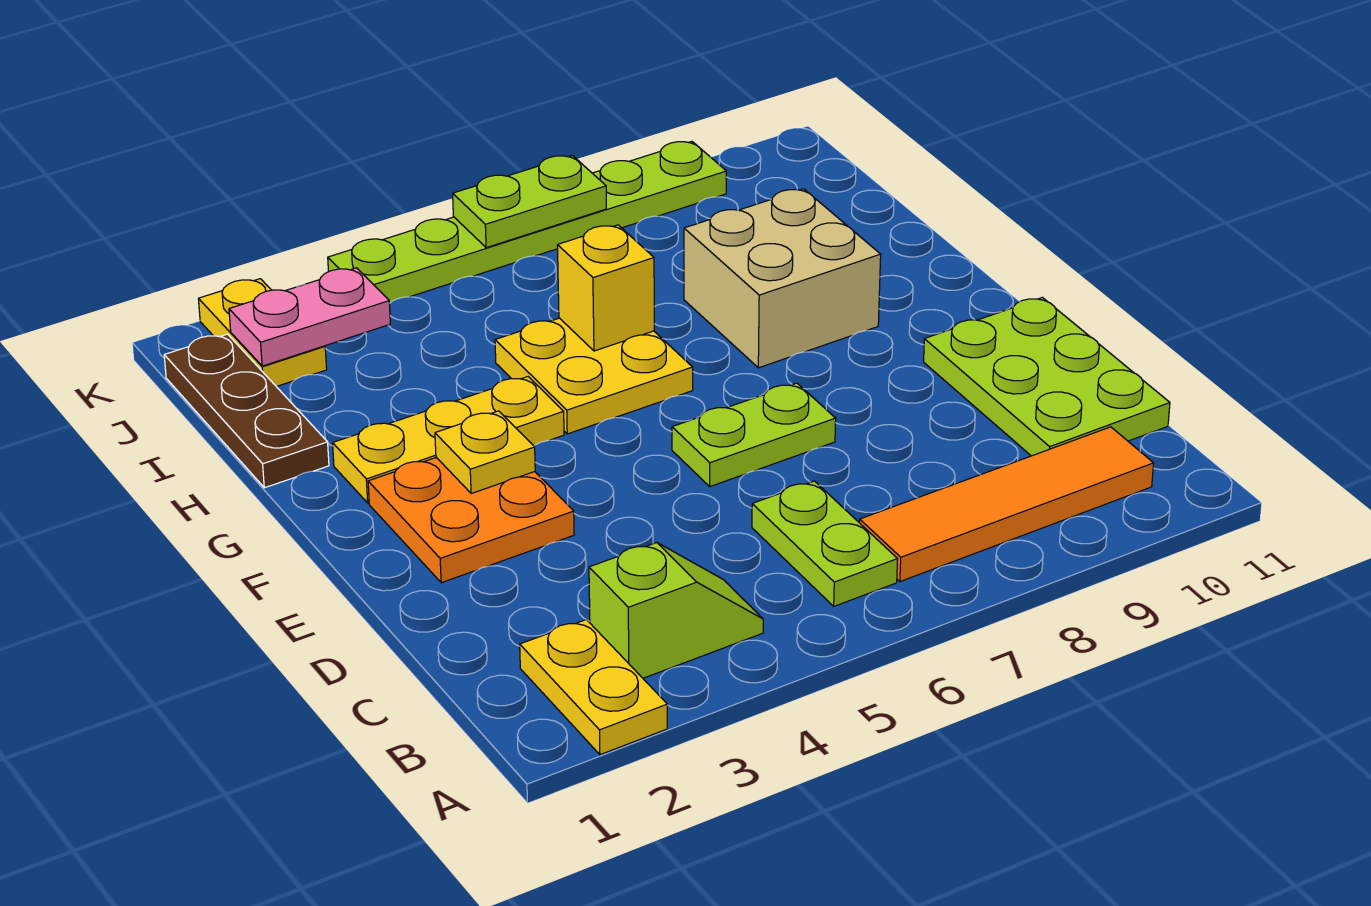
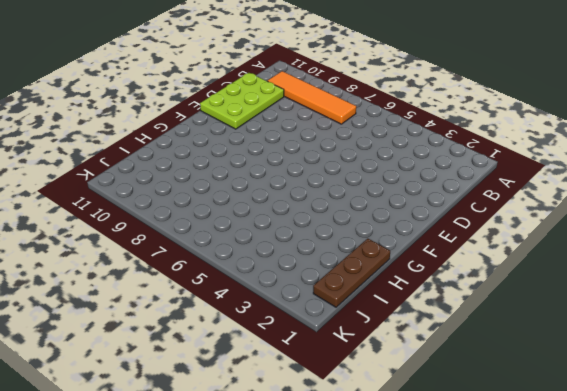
none -> yellow plate A2:B2 level 1
none -> lime slope B3:B4 level 1 top 3
none -> lime plate B6:C6 level 1

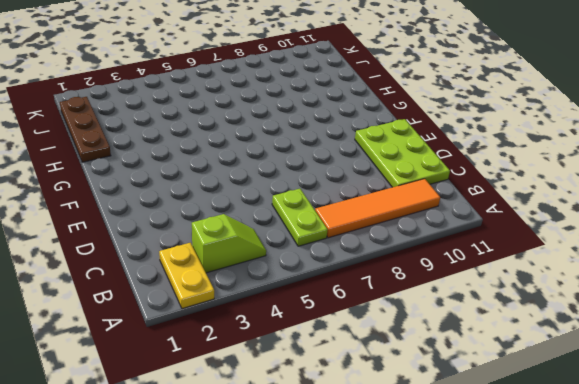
none -> orange plate E2:F3 level 1
none -> lime plate E6:E7 level 1
none -> yellow plate G2:G4 level 1

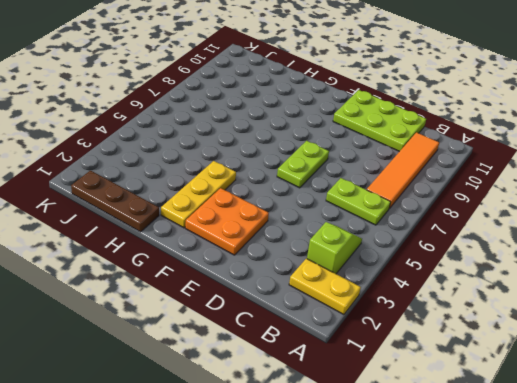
none -> yellow plate G5:H6 level 1
none -> tan brick G8:H9 level 1
none -> yellow plate J2:K2 level 1

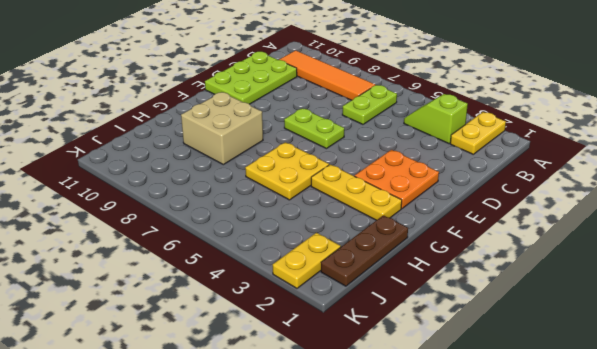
none -> lime plate K4:K9 level 1
none -> yellow plate F3 level 2
none -> yellow brick H6 level 2

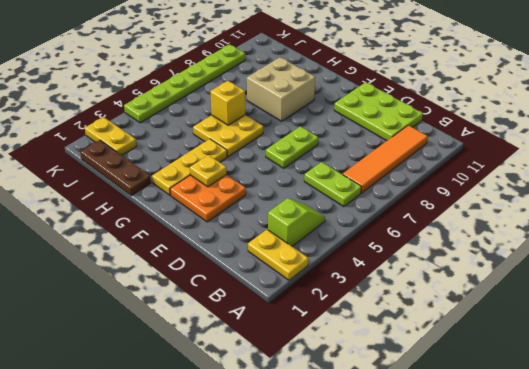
none -> pink plate J2:J3 level 2
none -> lime plate K6:K7 level 2

